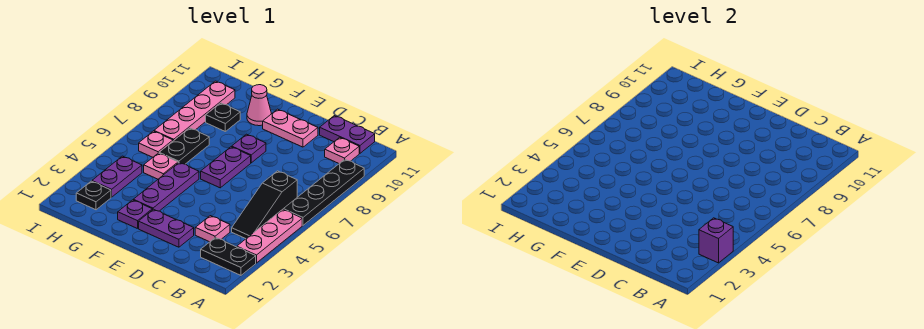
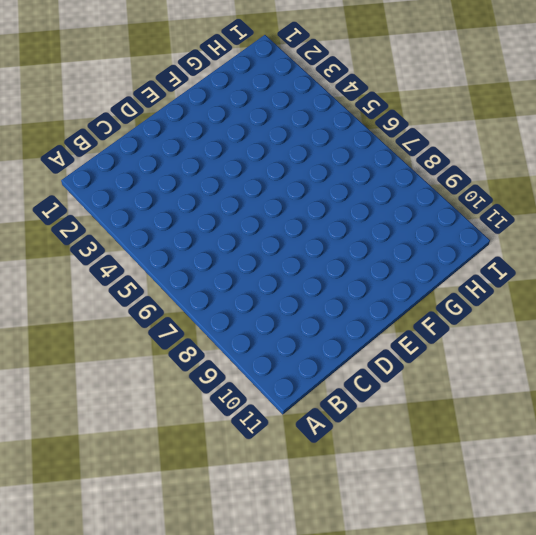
none -> black plate A2:B2 level 1
none -> pink plate A3:A5 level 1
none -> black plate A6:A9 level 1

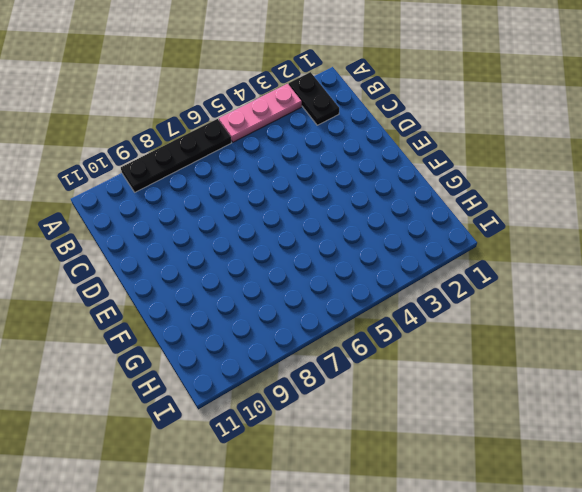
none -> black slope B4:B6 level 1 top 6
none -> pink plate B10 level 1
none -> purple plate B11:C11 level 1

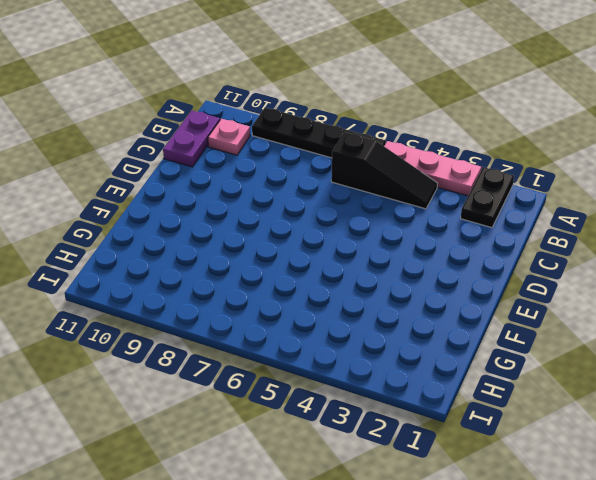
none -> pink plate C3 level 1
none -> purple plate D2:E2 level 1
none -> pink plate D10:E10 level 1

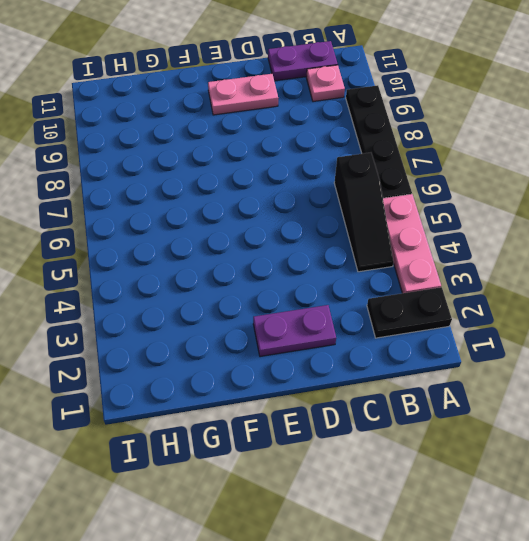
none -> pink plate C3 level 1
none -> purple plate E6:E7 level 1
none -> purple plate E8 level 1

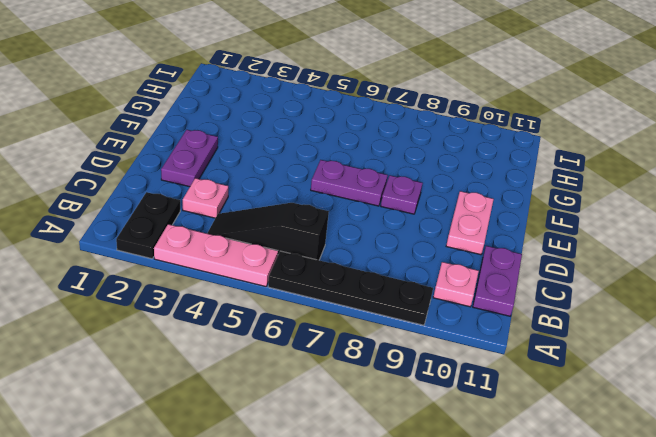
none -> purple plate F2 level 1
none -> purple plate F3:F5 level 1
none -> pink cone F10 level 1

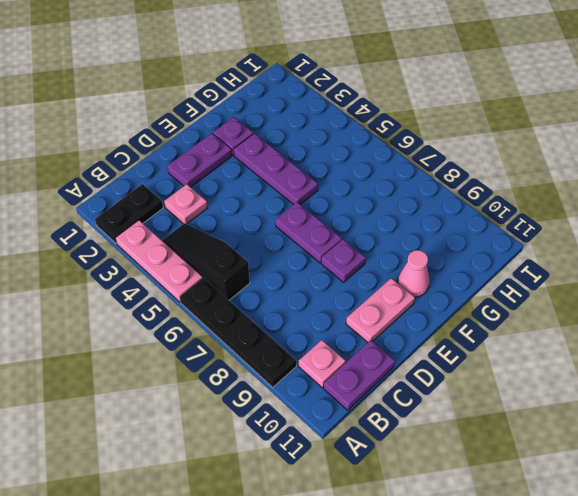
none -> pink plate G5 level 1
none -> black plate G6:G7 level 1
none -> black plate G9 level 1

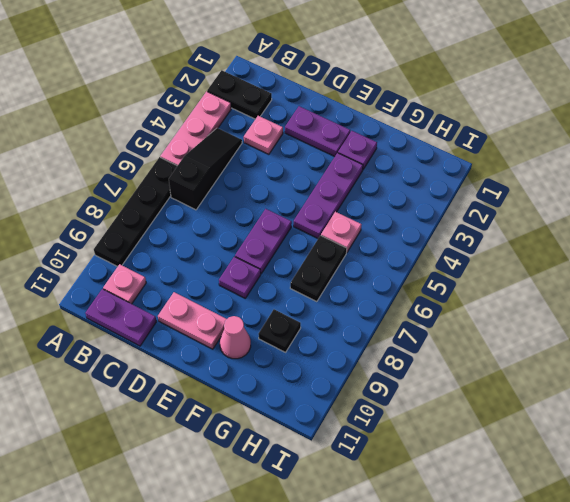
none -> black plate H2 level 1
none -> purple plate H3:H4 level 1
none -> pink plate H6 level 1

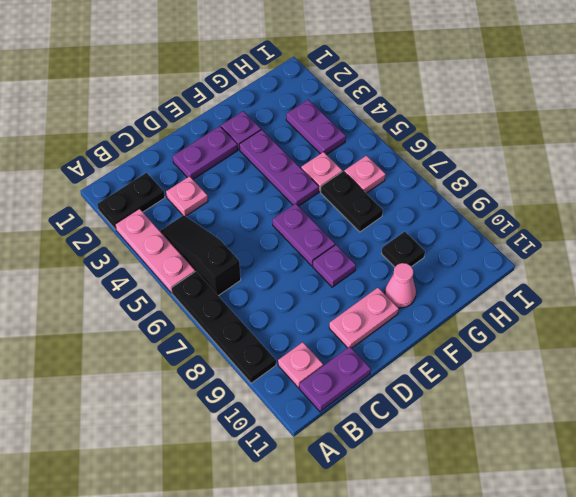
none -> black plate H2 level 1
none -> pink plate H7:H10 level 1
none -> purple brick A3 level 2

